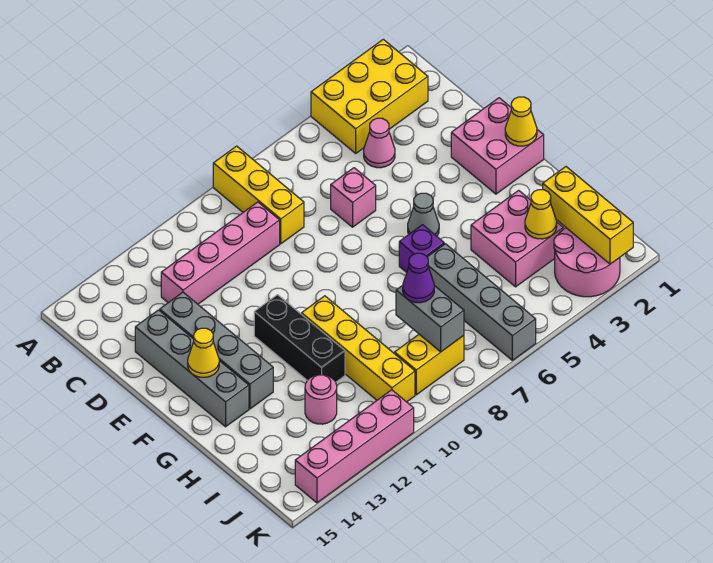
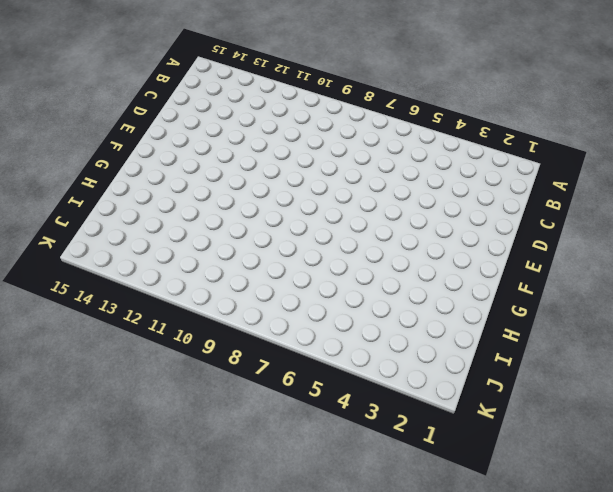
none -> yellow brick A2:B4 level 1
none -> yellow brick A8:C8 level 1
none -> pink cone C4 level 1

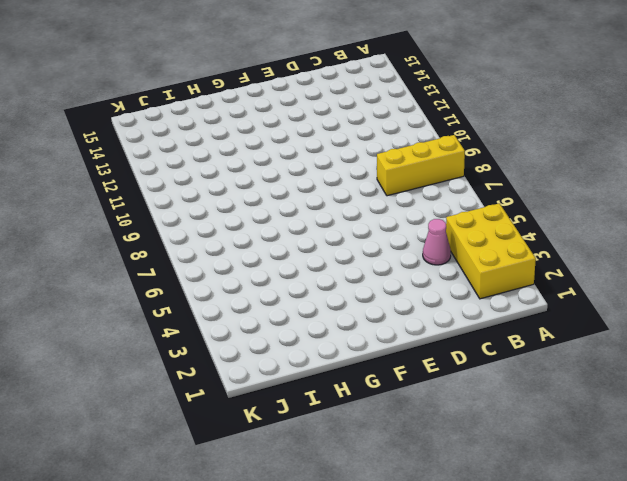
none -> pink brick C9:C12 level 1
none -> pink brick D6 level 1
none -> grey brick D13:G13 level 1

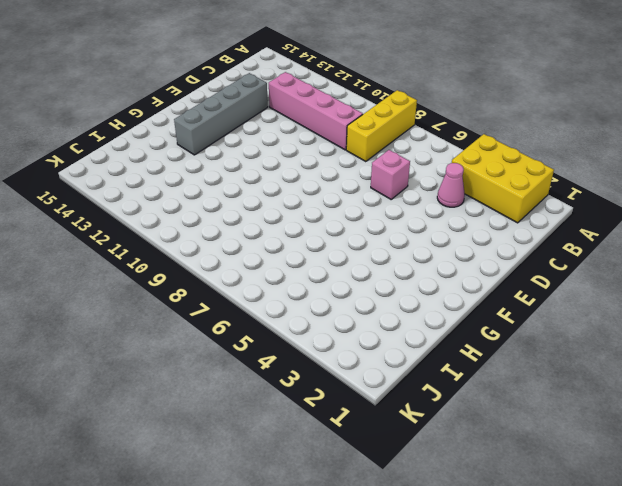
none -> grey brick D14:G14 level 1
none -> pink brick E1:F2 level 1
none -> grey cone F5 level 1

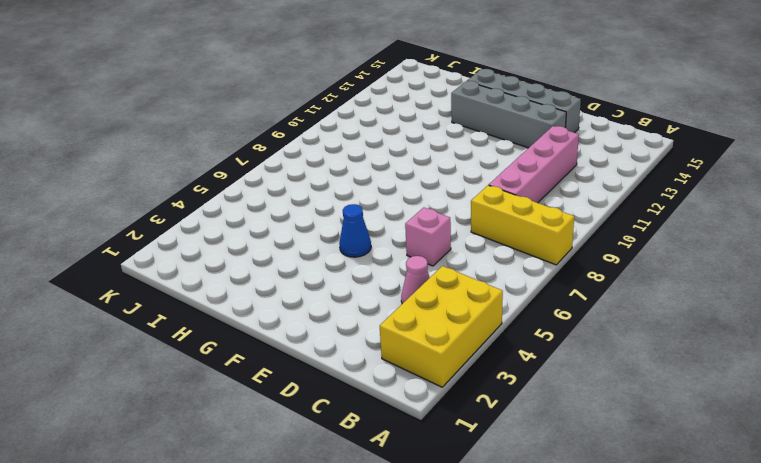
blue cone F5 level 1 -> grey cone F5 level 1
none -> pink brick E1:F2 level 1
none -> black brick F11:H11 level 1
none -> purple brick G6 level 1

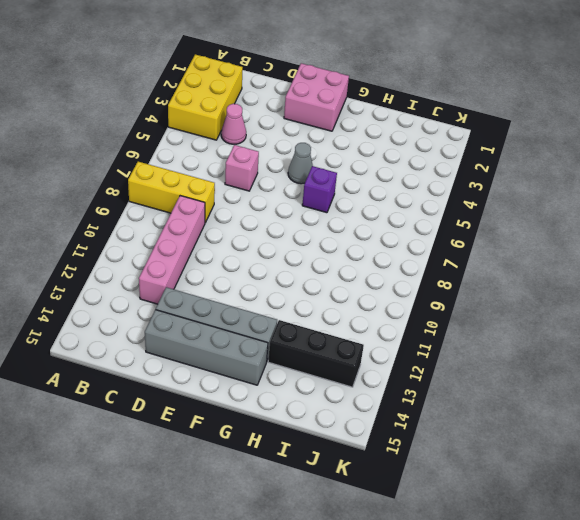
black brick H13:J13 level 1 -> black brick F11:H11 level 1
none -> yellow brick G10:J10 level 1
none -> pink brick H3:I4 level 1
none -> grey brick H6:K6 level 1

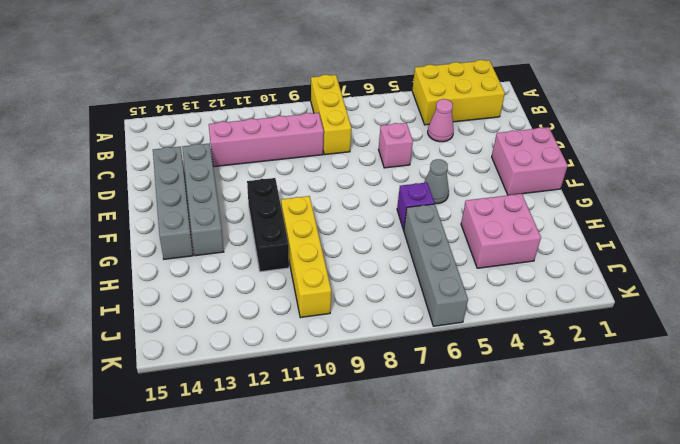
none -> pink round brick I12 level 1
none -> pink round brick J2:K3 level 1
none -> yellow brick J8:J9 level 1

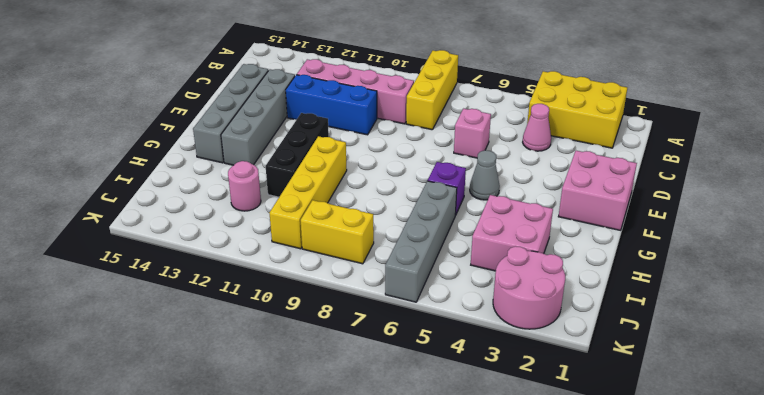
blue brick D10:D12 level 1 -> none
none -> pink brick K11:K14 level 1
none -> yellow cone F1 level 2
none -> yellow cone F14 level 2

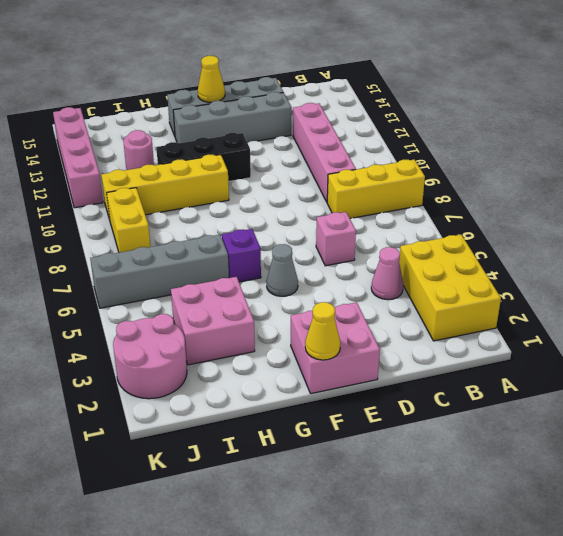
none -> yellow brick I2:K2 level 2
none -> yellow cone I3 level 2
none -> grey brick I8:J8 level 2

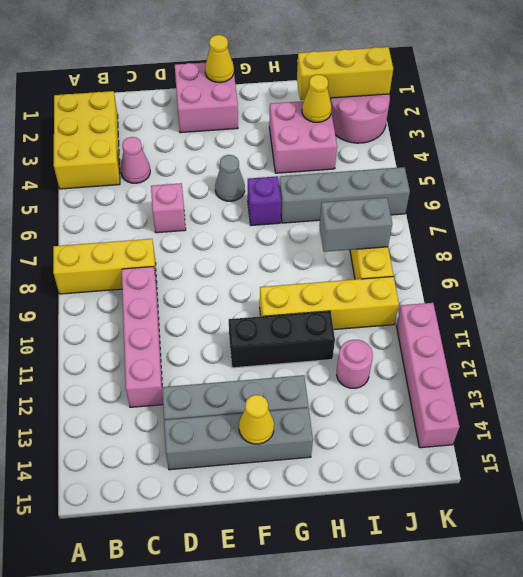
none -> purple cone I8 level 3

